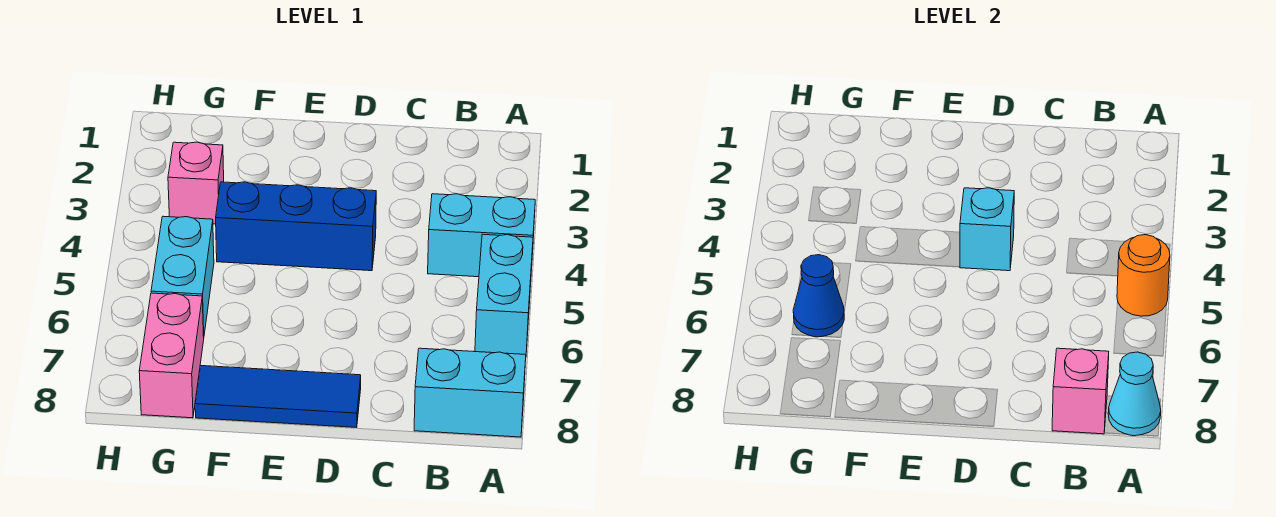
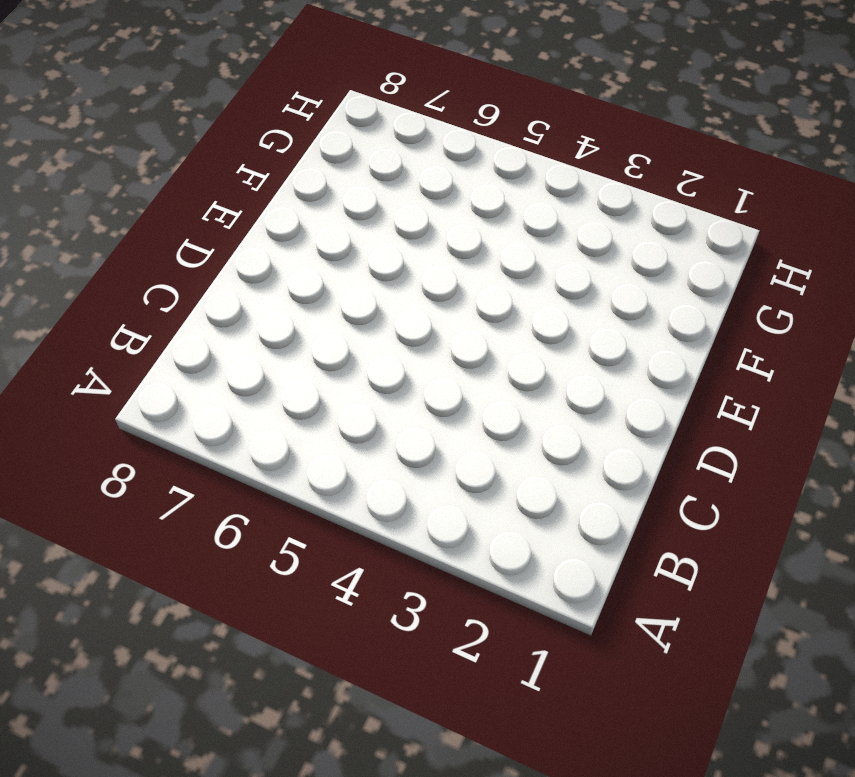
none -> cyan brick A4:B4 level 1
none -> cyan brick A5:A6 level 1
none -> cyan brick A8:B8 level 1

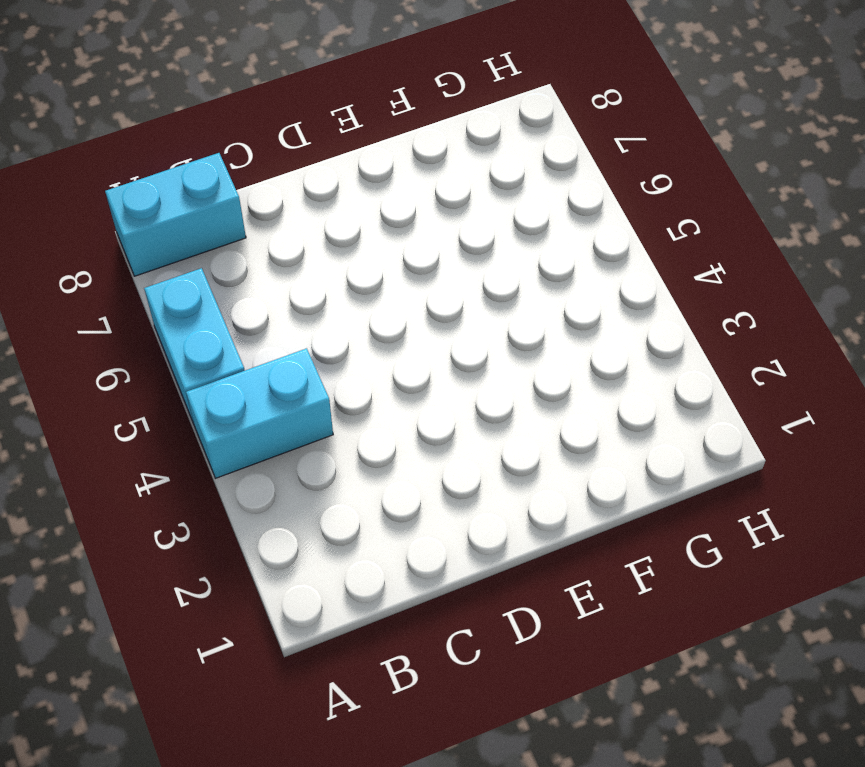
none -> blue brick D4:F4 level 1
none -> blue tile D8:F8 level 1
none -> pink brick G3 level 1

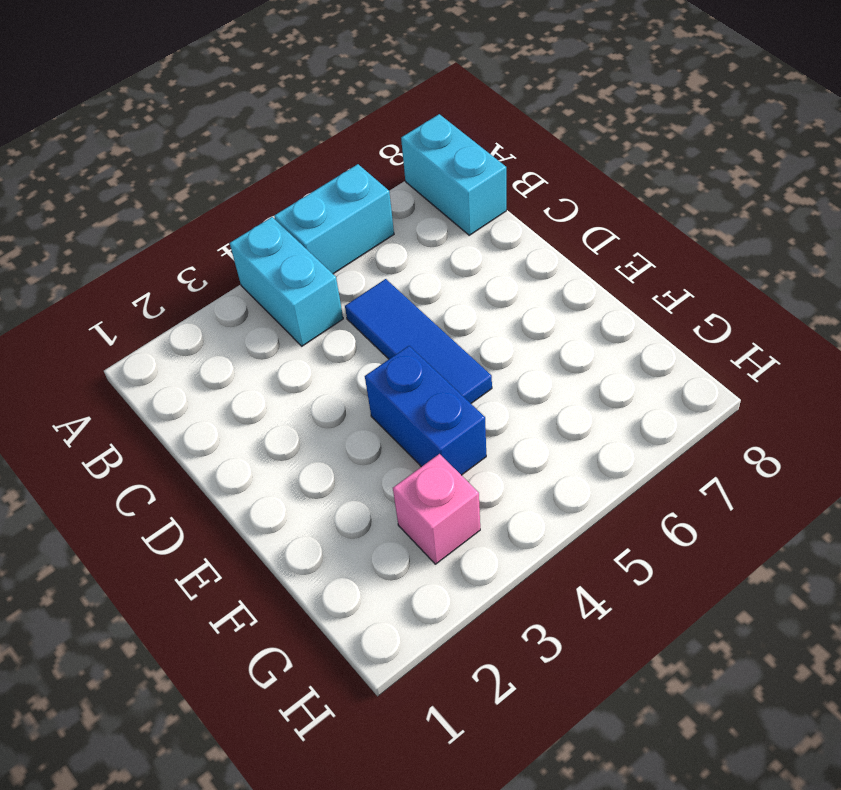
blue tile C5:E5 level 1 -> blue tile D8:F8 level 1
blue brick E4:F4 level 1 -> blue brick D4:F4 level 1
none -> cyan brick G5:G6 level 1
none -> pink brick G7:G8 level 1
none -> orange round brick A5 level 2

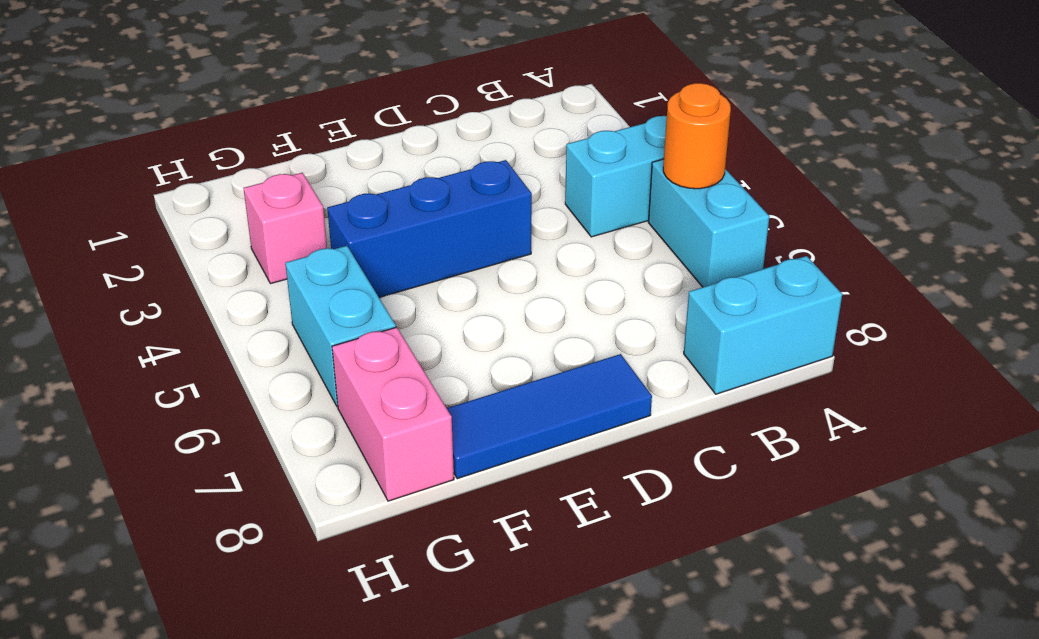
none -> cyan cone A8 level 2
none -> pink brick B8 level 2
none -> cyan brick D4 level 2

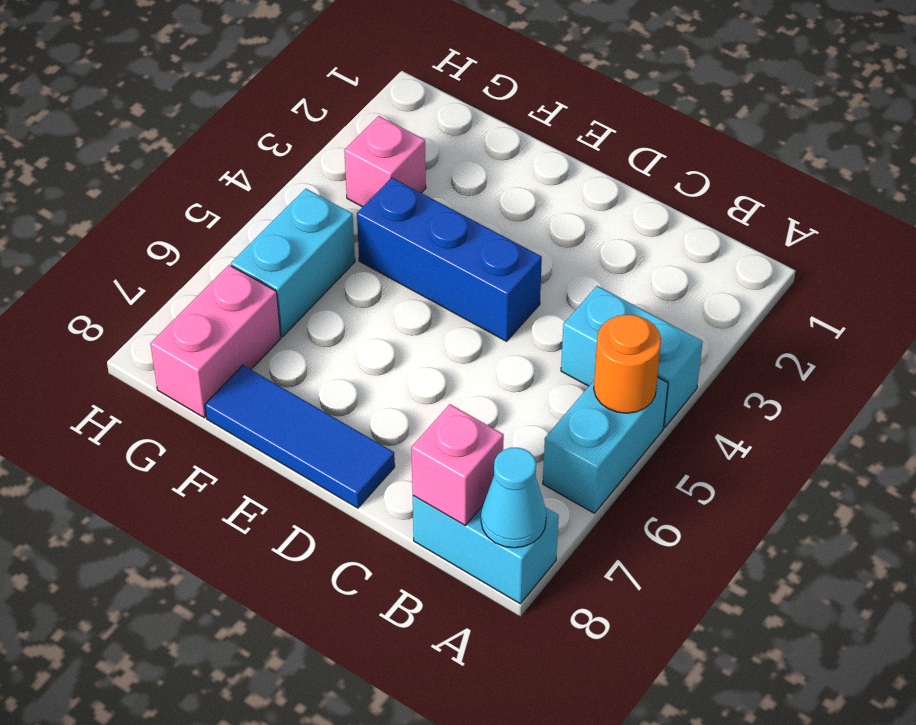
none -> cyan brick D4 level 2
none -> blue cone G6 level 2

